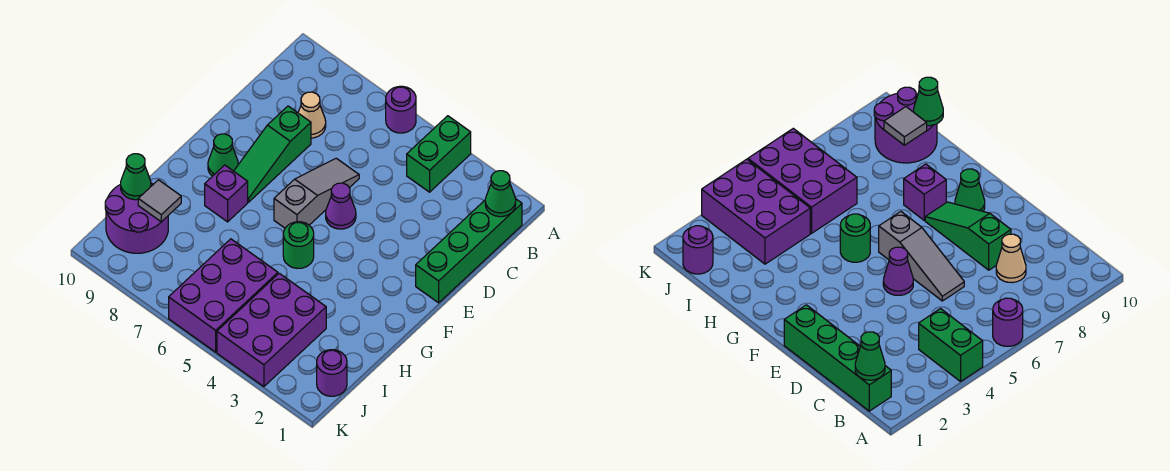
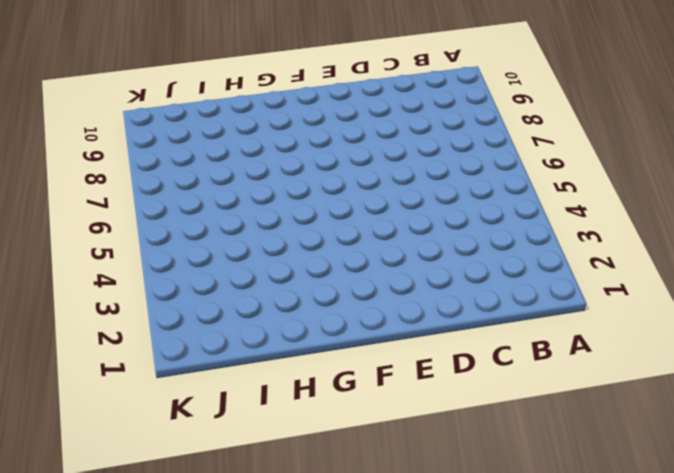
none -> green brick A4:B4 level 1
none -> purple round brick A6 level 1
none -> green brick B1:E1 level 1

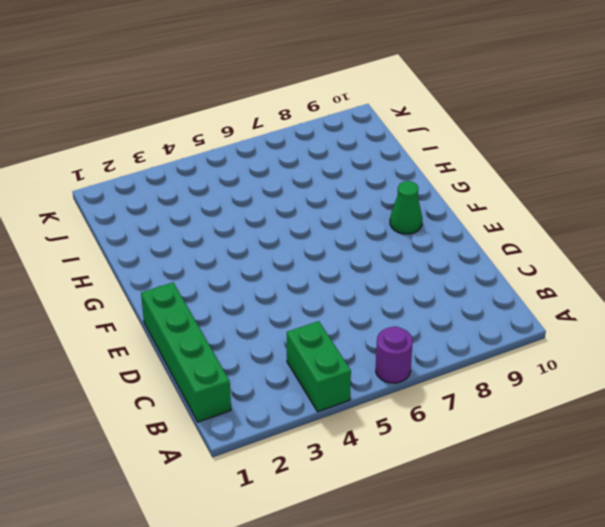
none -> tan cone C8 level 1
none -> grey slope D6:F6 level 1 top F
none -> green slope D8:F8 level 1 top D

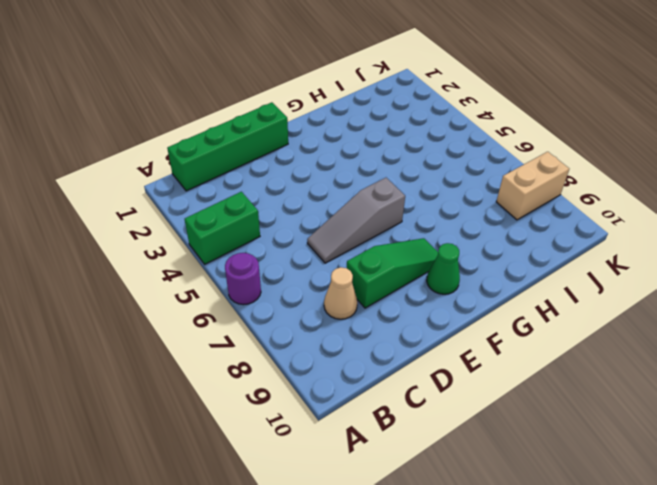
tan brick J8:K8 level 1 -> none
none -> purple cone E5 level 1
none -> green round brick G5 level 1
none -> purple brick G8 level 1

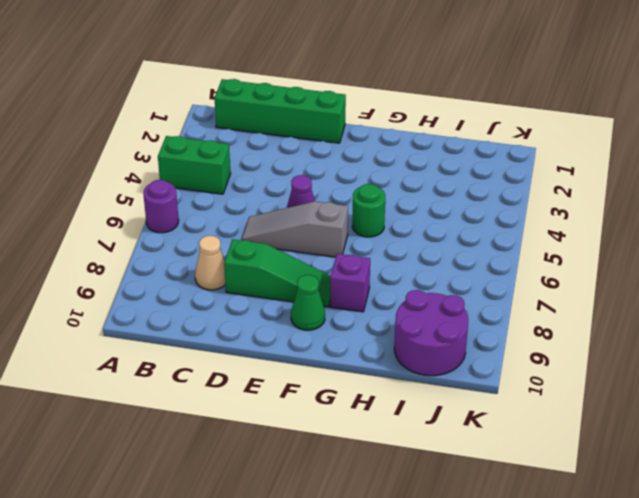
none -> purple brick I3:K4 level 1
none -> purple brick I5:K6 level 1
none -> purple round brick J1 level 1

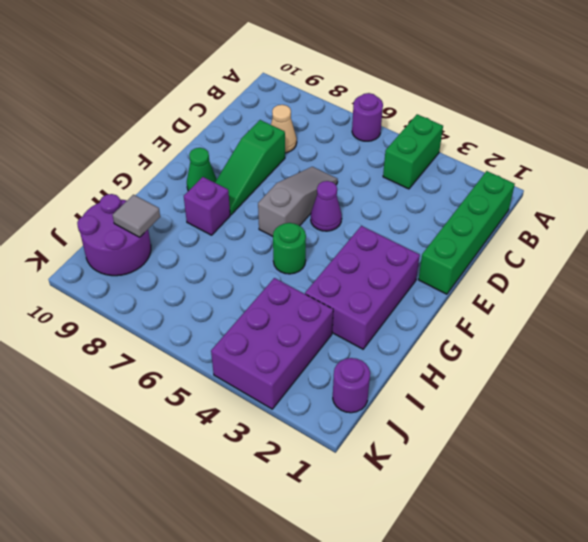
purple brick F2:H3 level 1 -> purple brick I5:K6 level 1
none -> green cone B1 level 2
none -> green cone I10 level 2

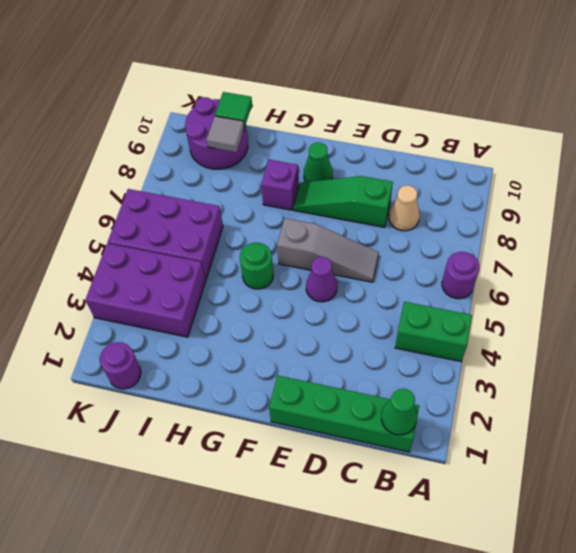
green tile I10 level 2 -> green cone I10 level 2

